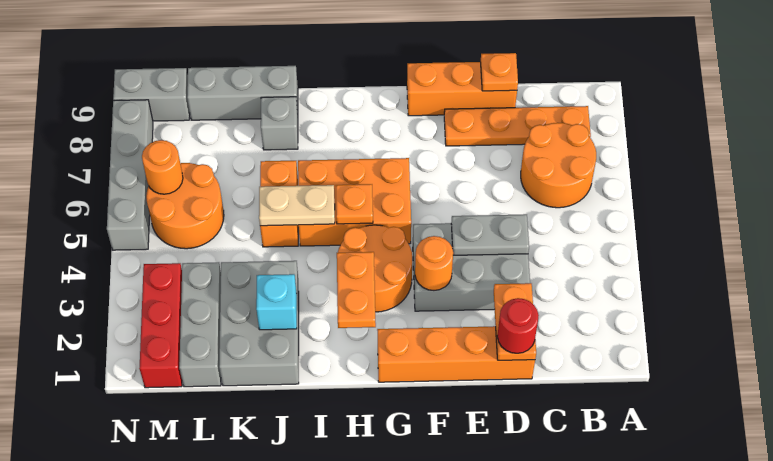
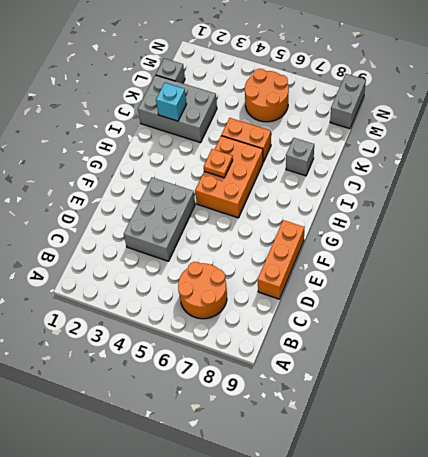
grey brick L1 level 1 -> grey brick L1:L3 level 1
none -> orange plate B8:E8 level 1
none -> orange brick D1:G1 level 1
none -> orange round brick G3:H4 level 1

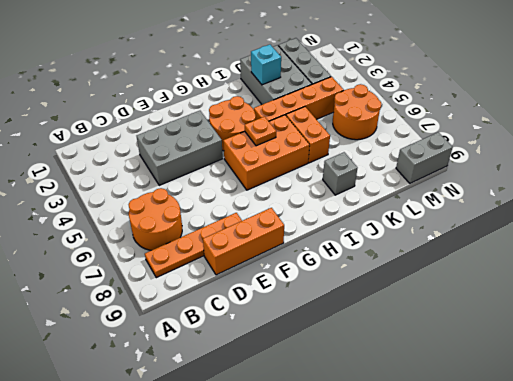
orange brick I4:L4 level 1 -> orange brick D1:G1 level 1
none -> grey brick J9:L9 level 1
none -> red brick M1:M3 level 1
none -> grey brick N5:N8 level 1

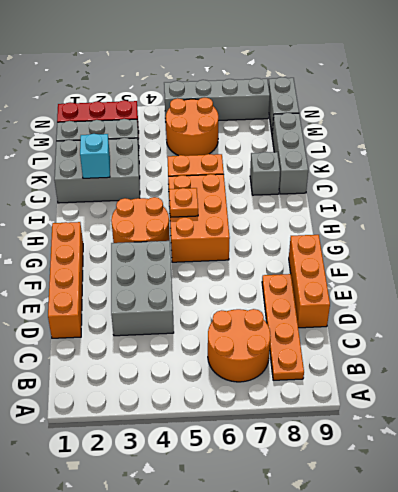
none -> orange plate D1:D2 level 2
none -> grey plate D4:E4 level 2
none -> orange plate D9 level 2

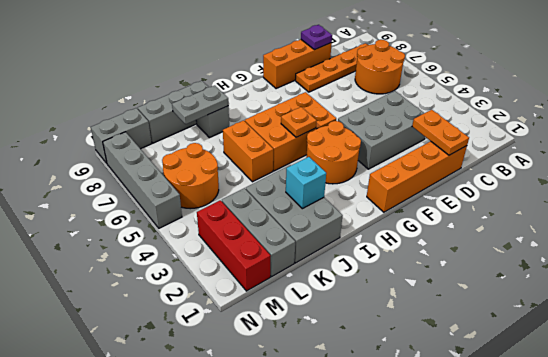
purple plate D9 level 2 -> orange plate D9 level 2
grey plate J8:K8 level 2 -> grey plate D4:E4 level 2
none -> orange round brick F3 level 2
none -> orange plate H2:H3 level 2
none -> tan plate I5:J5 level 2

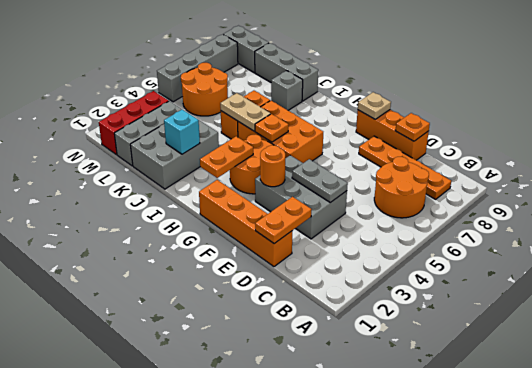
tan plate F9 level 2 -> none
none -> orange round brick M6 level 2
none -> red round brick D1 level 3

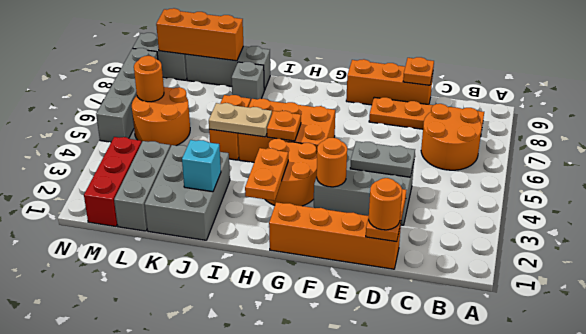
orange round brick D1 level 3 -> red round brick D1 level 3
orange brick K9:M9 level 2 -> none

